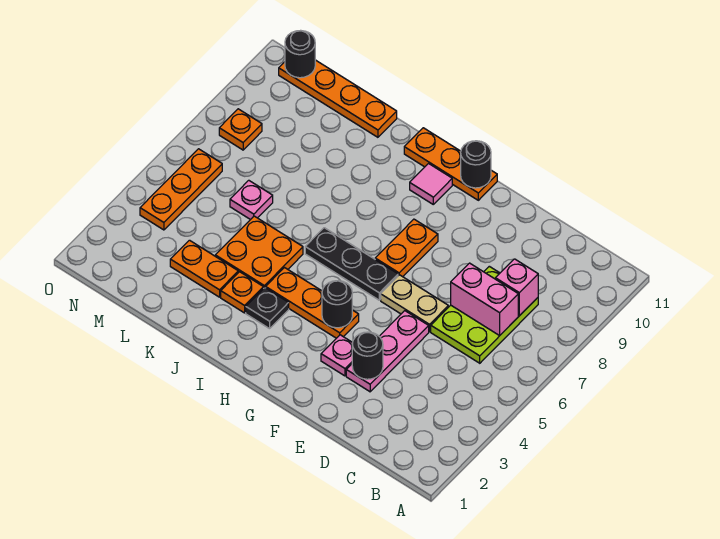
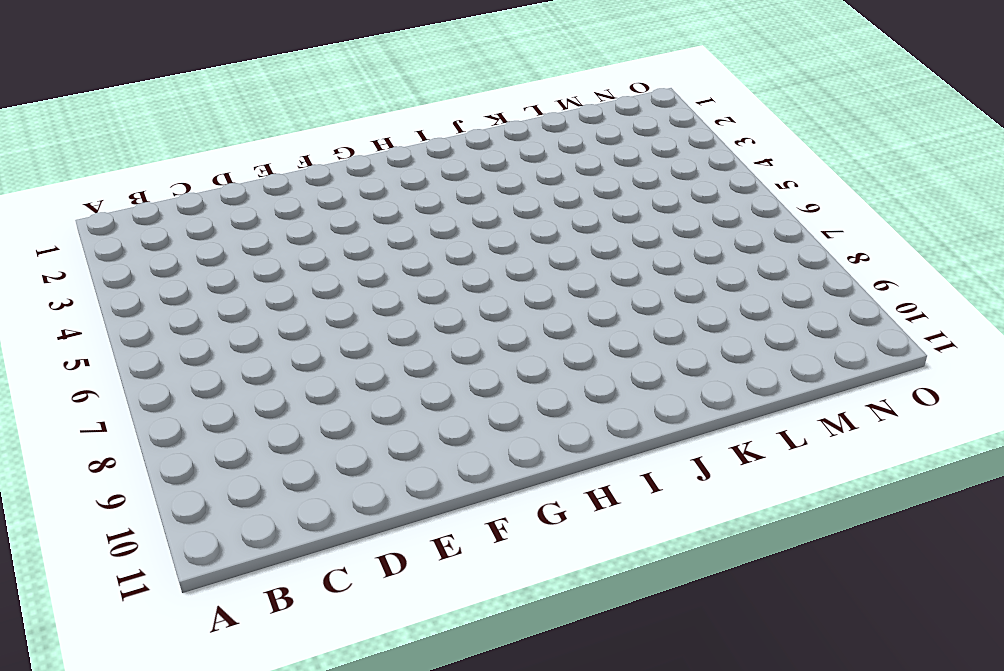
none -> lime plate C6:D8 level 1
none -> pink plate E3:E5 level 1
none -> tan plate E6:F6 level 1

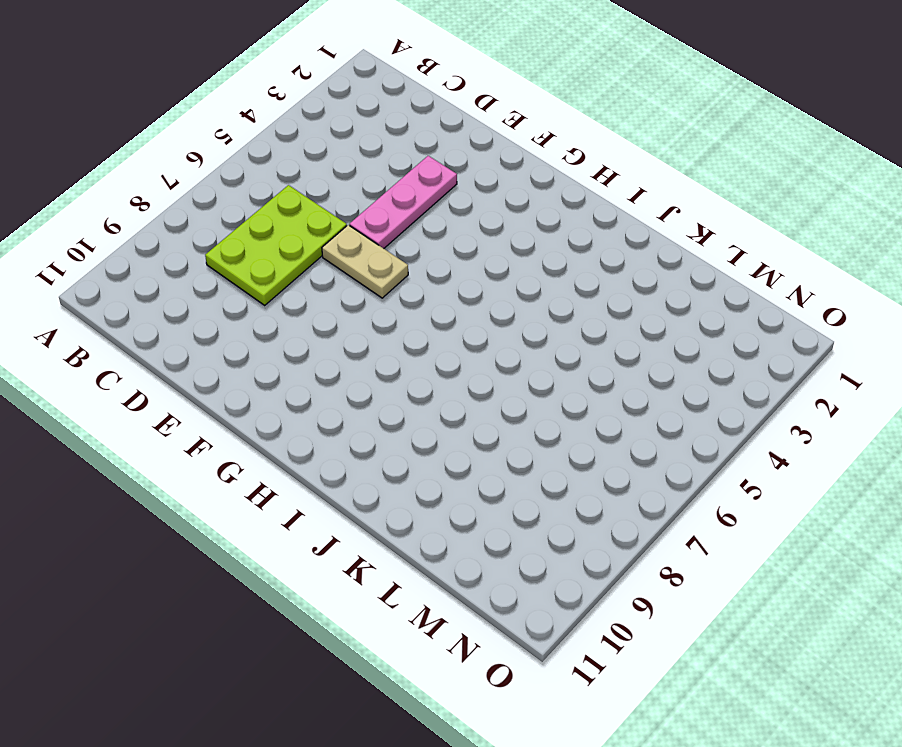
none -> pink plate F3 level 1
none -> orange plate G4:I4 level 1
none -> black plate G6:I6 level 1

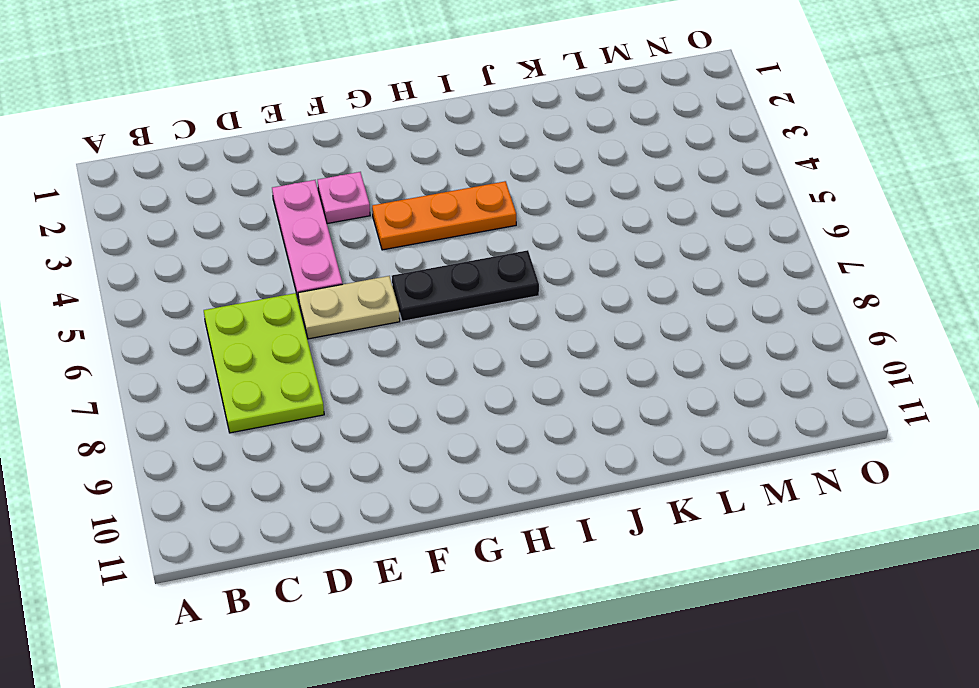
none -> orange plate G7:G8 level 1
none -> orange plate G11:I11 level 1
none -> pink tile H10 level 1

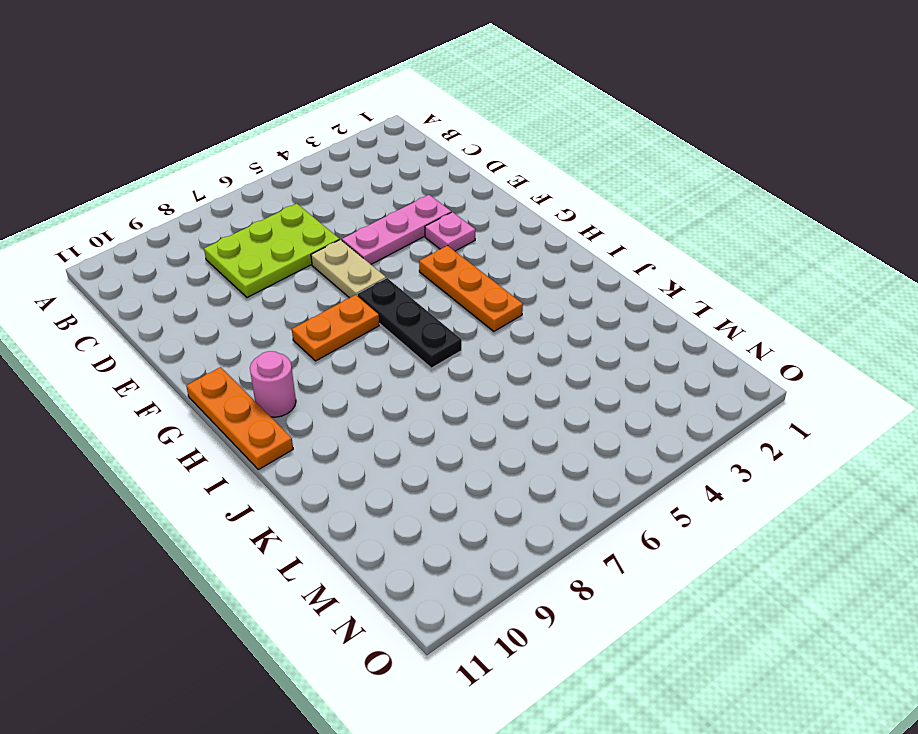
pink round brick H10 level 1 -> pink tile H10 level 1
none -> black plate I3 level 1
none -> orange plate J3 level 1
none -> orange plate J4:K5 level 1

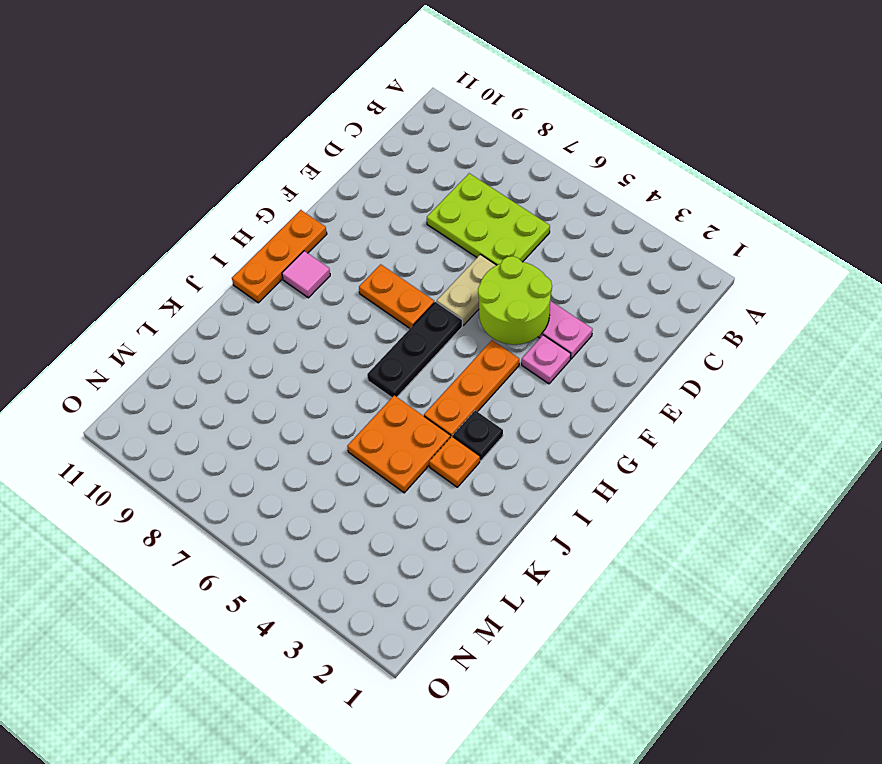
lime round brick E4:F5 level 2 -> none
none -> orange plate K3:L3 level 1
none -> orange plate K11:N11 level 1
none -> pink plate L6 level 1

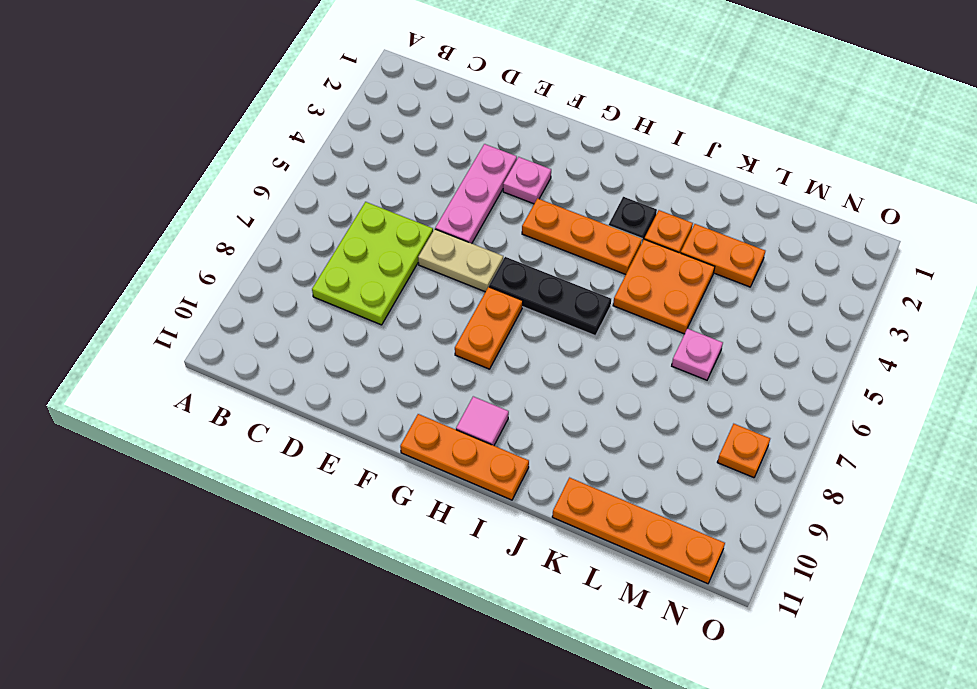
none -> orange plate N4:N6 level 1
none -> pink brick C7:D7 level 2
none -> pink brick C8 level 2

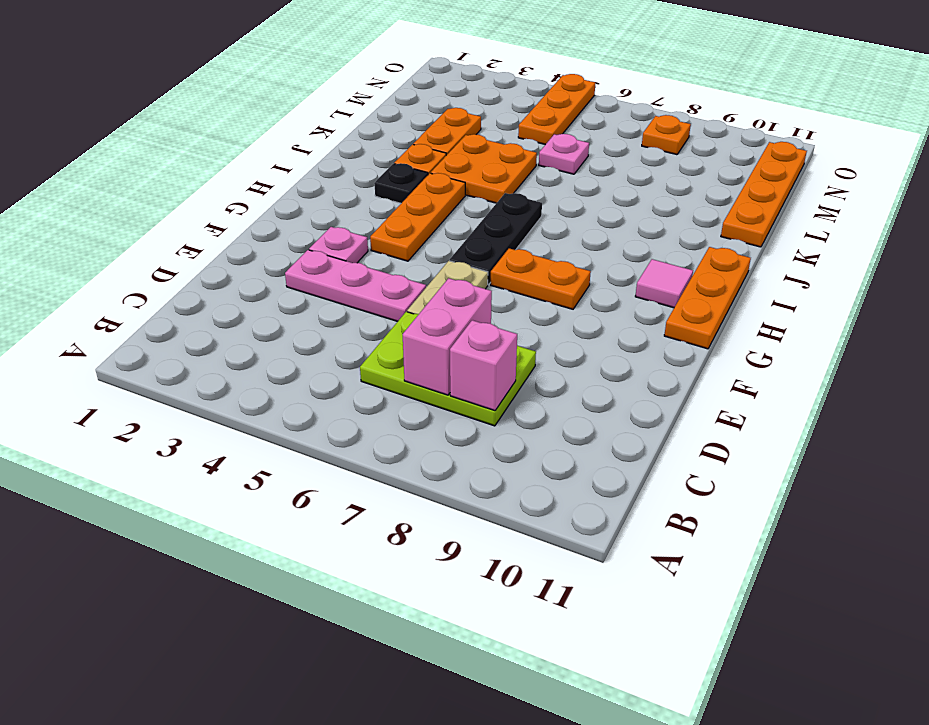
orange plate M5:O5 level 1 -> orange plate N4:N6 level 1
none -> black round brick E3 level 2
none -> black round brick G4 level 2
none -> black round brick G11 level 2

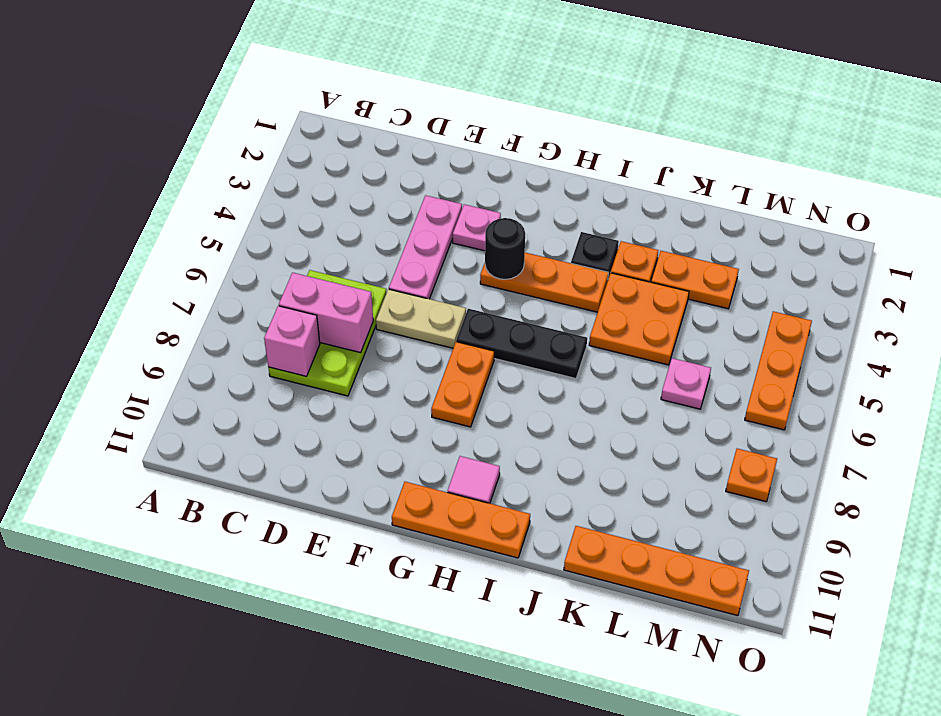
none -> black round brick E3 level 2
none -> black round brick G11 level 2
none -> black round brick N11 level 2

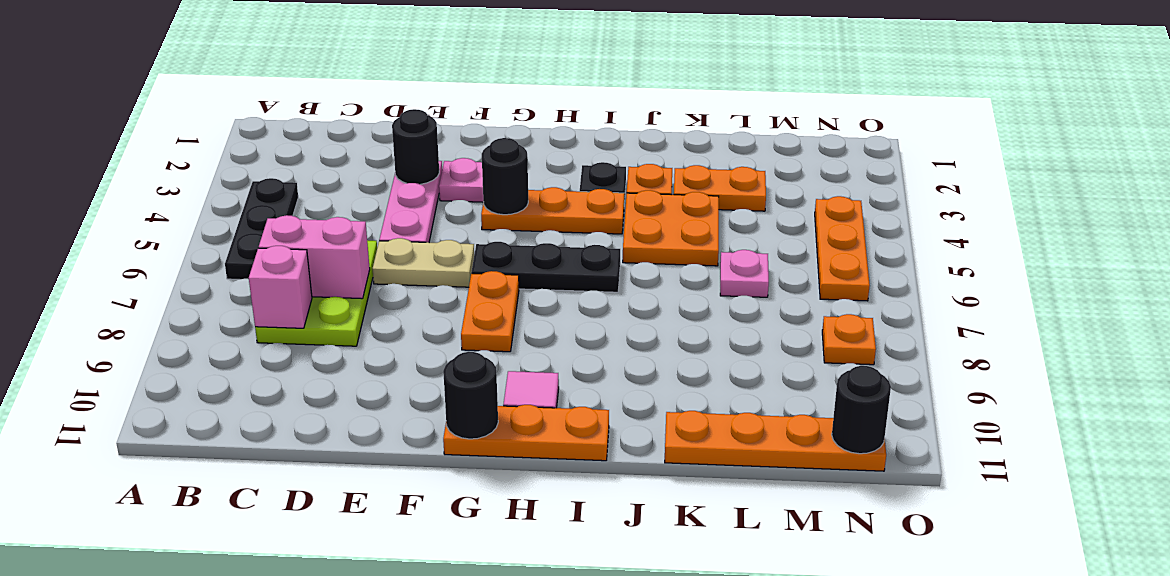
black plate B4:B6 level 1 -> none

